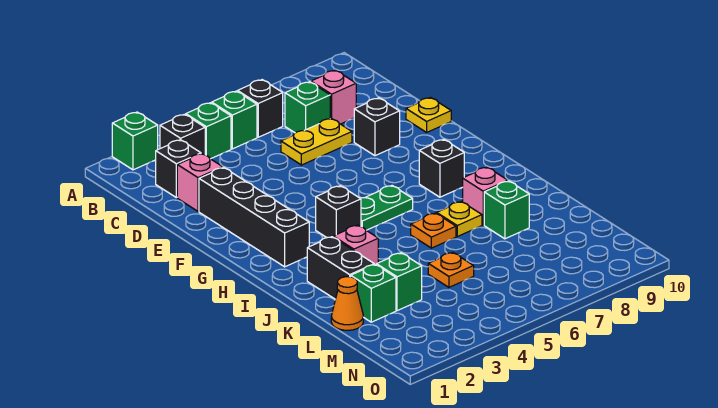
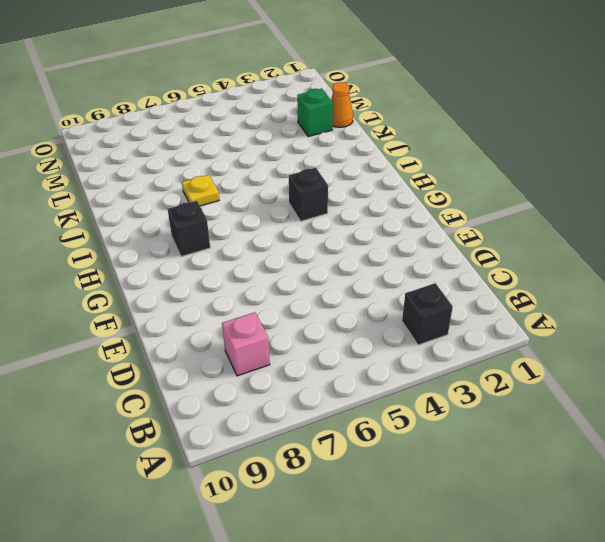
none -> green brick A2 level 1
none -> green brick B4 level 1
none -> green brick B5 level 1

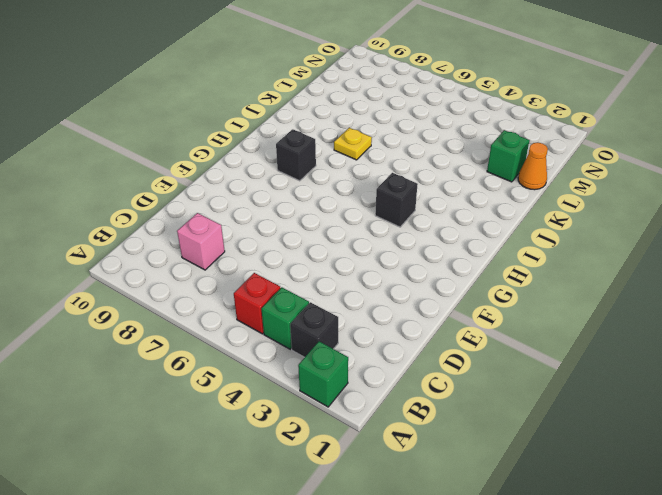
red brick B5 level 1 -> green brick B5 level 1
none -> black brick B6 level 1
none -> black brick C2 level 1
none -> green brick C7 level 1

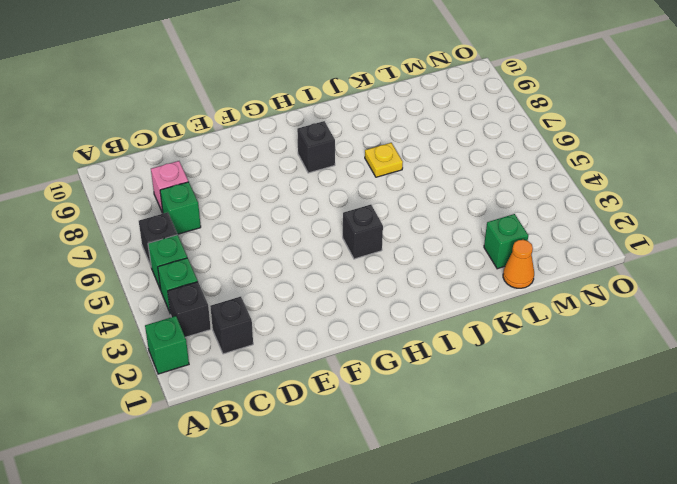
none -> pink brick D2 level 1
none -> yellow plate D6:D7 level 1
none -> black brick E2:H2 level 1

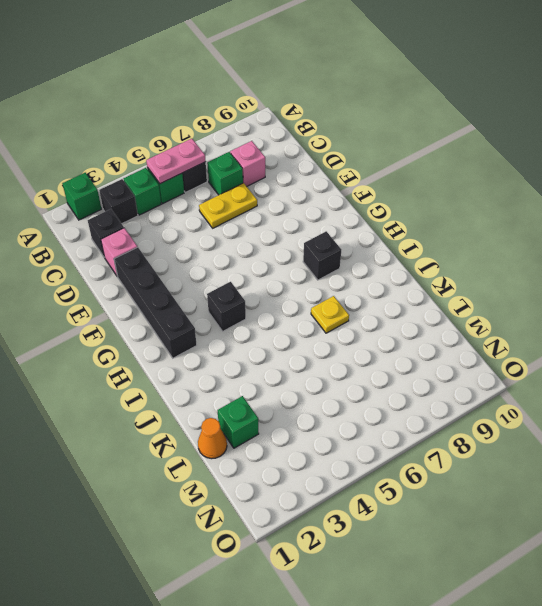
pink plate B5:B6 level 2 -> none
none -> black brick E8 level 1
none -> yellow plate E10 level 1
none -> green plate H5:H6 level 1

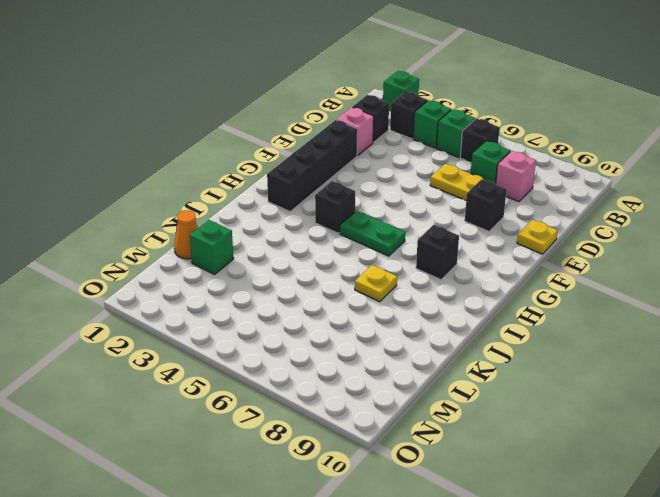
none -> black brick J2:K2 level 1
none -> pink brick J3 level 1
none -> orange plate J6 level 1

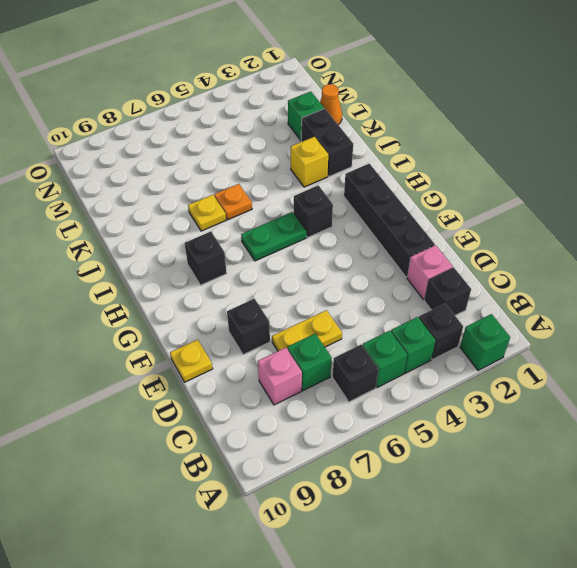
yellow brick J3 level 1 -> pink brick J3 level 1
none -> pink brick J8 level 1
none -> green brick K8 level 1
none -> green brick L3 level 1

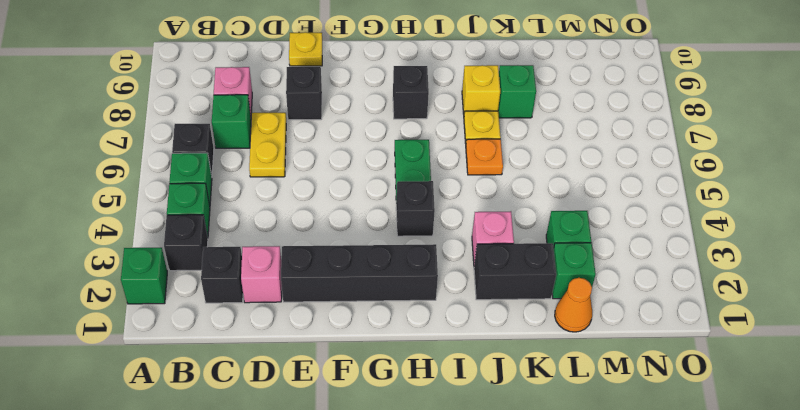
yellow brick J8 level 1 -> pink brick J8 level 1
none -> orange plate L5 level 1

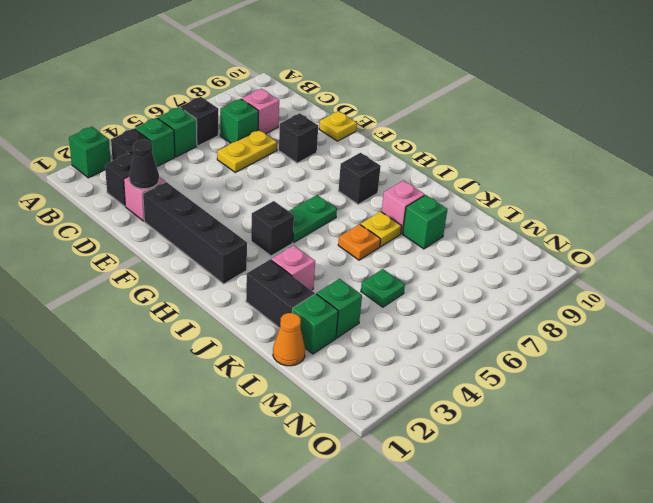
black cone D2 level 2 -> none
green plate L5 level 1 -> orange plate L5 level 1

